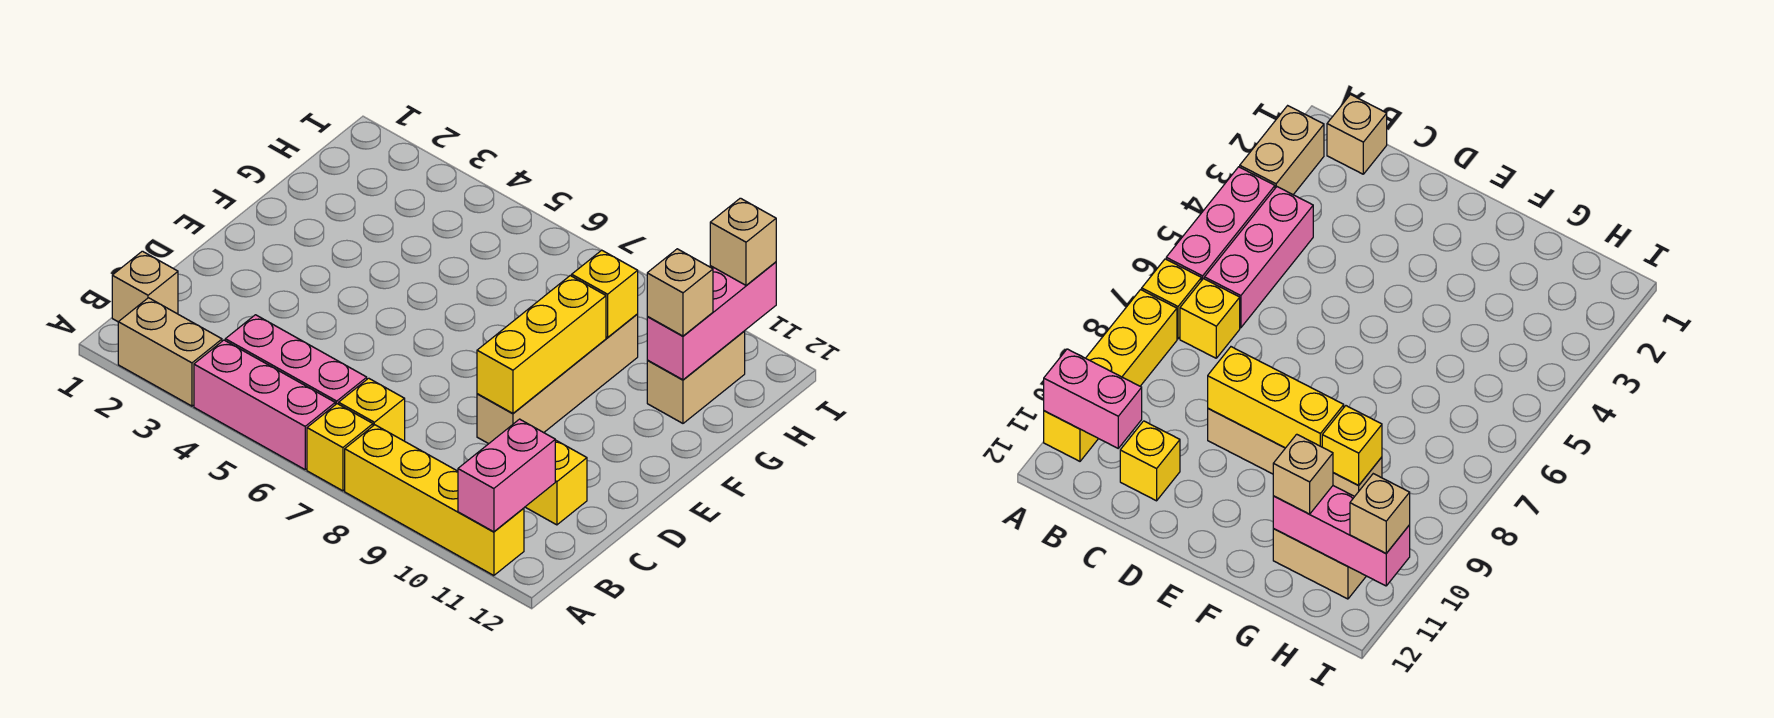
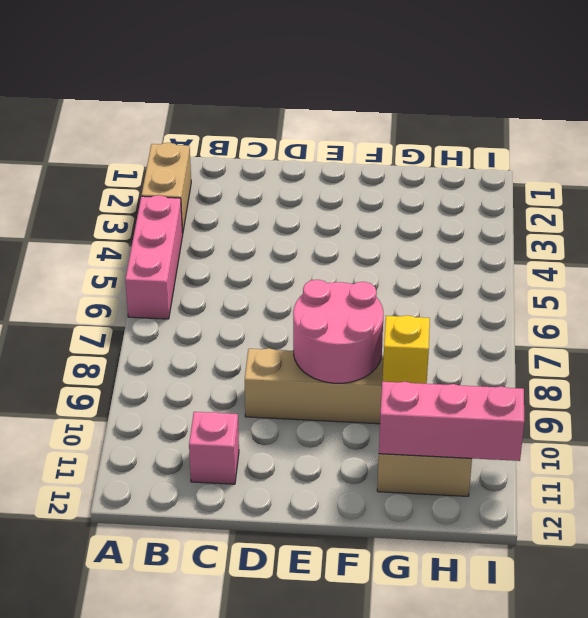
pink brick C11 level 1 -> yellow brick C11 level 1
pink round brick E8:F9 level 2 -> yellow brick D9:F9 level 2
none -> yellow brick A7 level 1
none -> yellow brick A8:A11 level 1
none -> tan brick B1 level 1

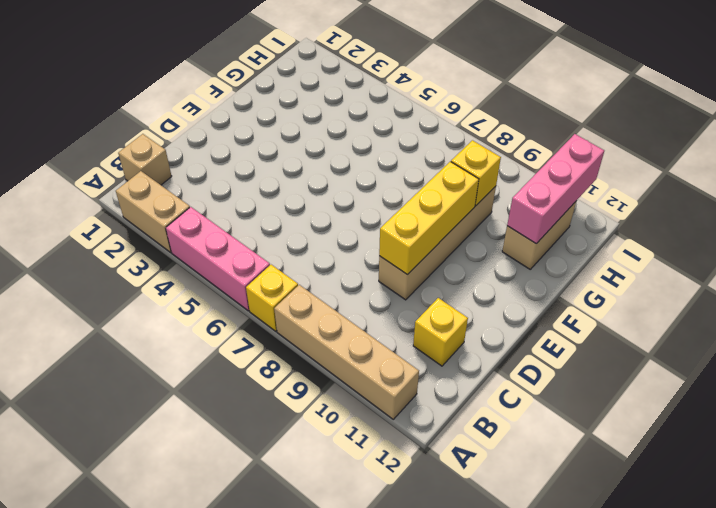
tan brick A8:A11 level 1 -> yellow brick A8:A11 level 1
none -> pink brick B4:B6 level 1
none -> yellow brick B7 level 1
none -> pink brick A11:B11 level 2

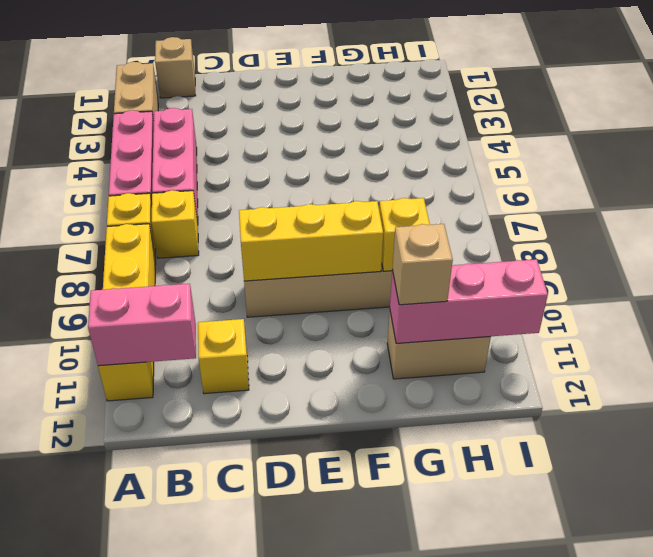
none -> tan brick I11 level 3

